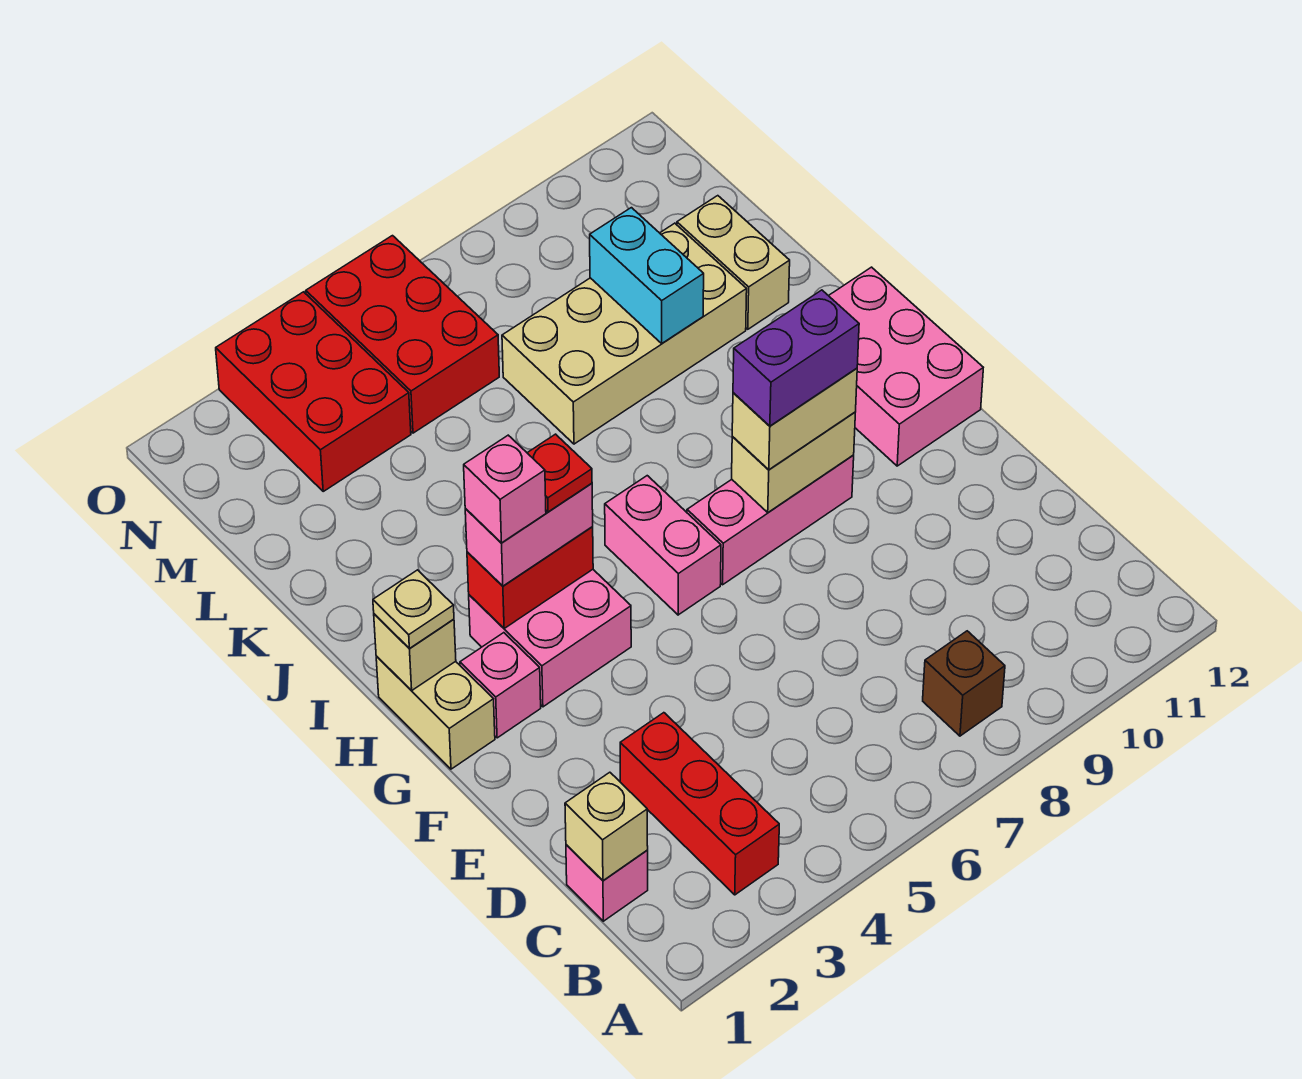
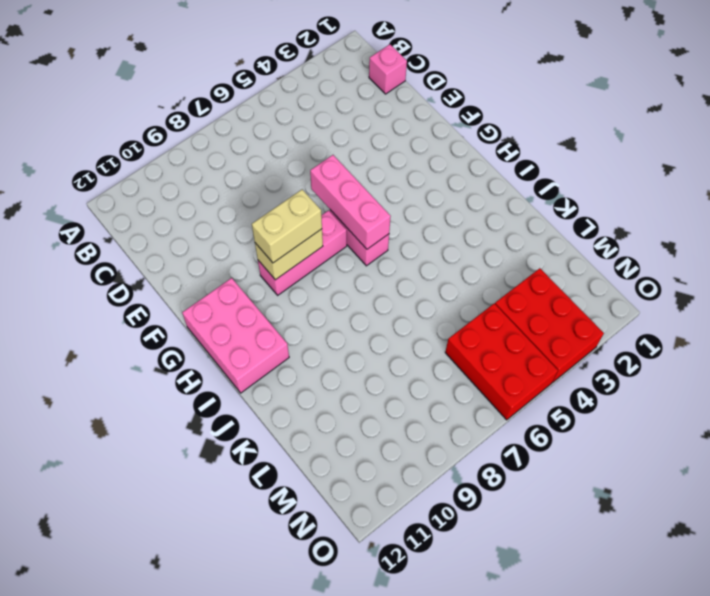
pink brick F6:H6 level 2 -> none
none -> red brick B3:D3 level 1
none -> brown brick B8 level 1
none -> tan brick G1:H1 level 1

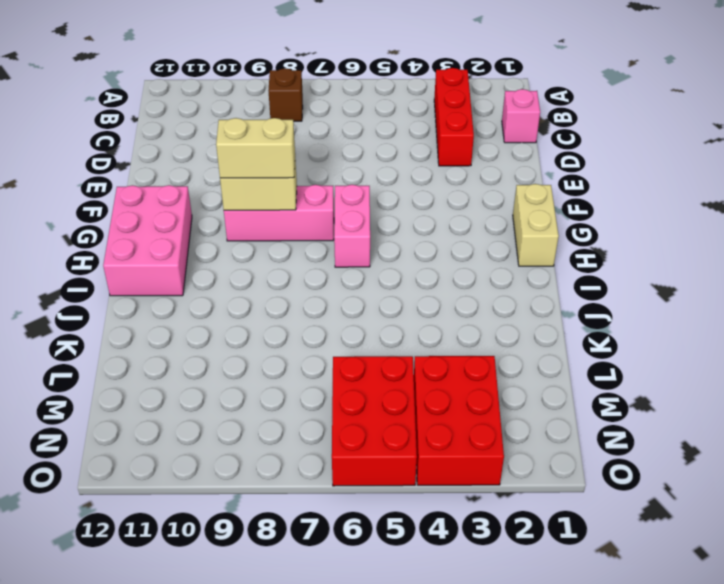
none -> pink brick G2 level 1
none -> pink brick G3:H4 level 1
none -> tan brick K7:L10 level 1

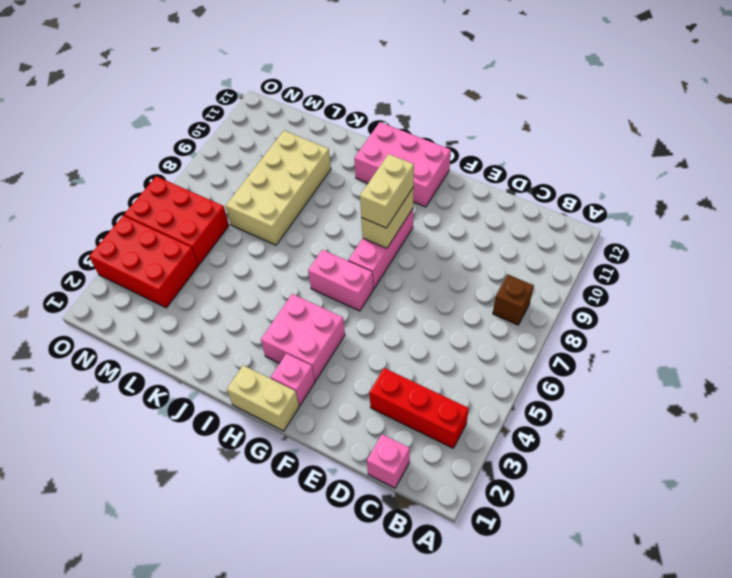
none -> tan brick K11:L11 level 1
none -> tan brick C1 level 2
none -> tan brick H1 level 2

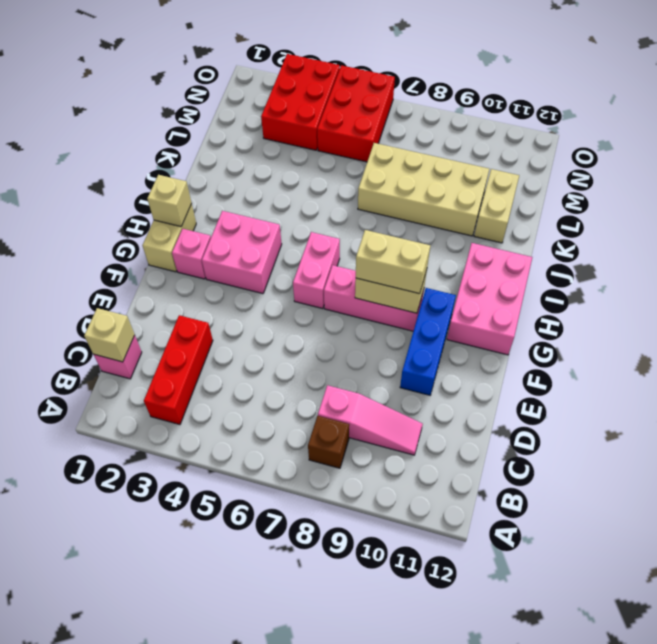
pink slope C8:C10 level 1 top 8 -> none
blue brick E10:G10 level 1 -> none
none -> red brick H3:H4 level 2
none -> cyan brick K9:L9 level 2
none -> tan plate H1 level 3

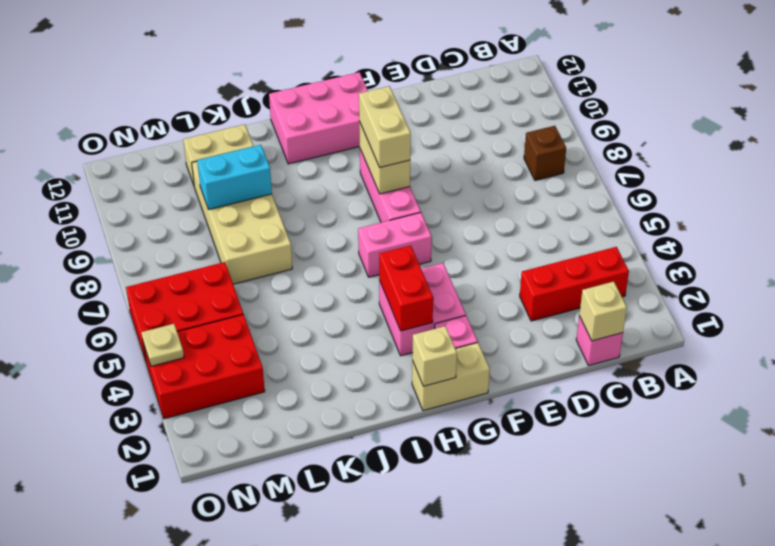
tan plate O4 level 2 -> tan plate H1 level 3
none -> pink brick H3:H4 level 3
none -> purple brick G8:G9 level 4
none -> pink brick H3 level 4

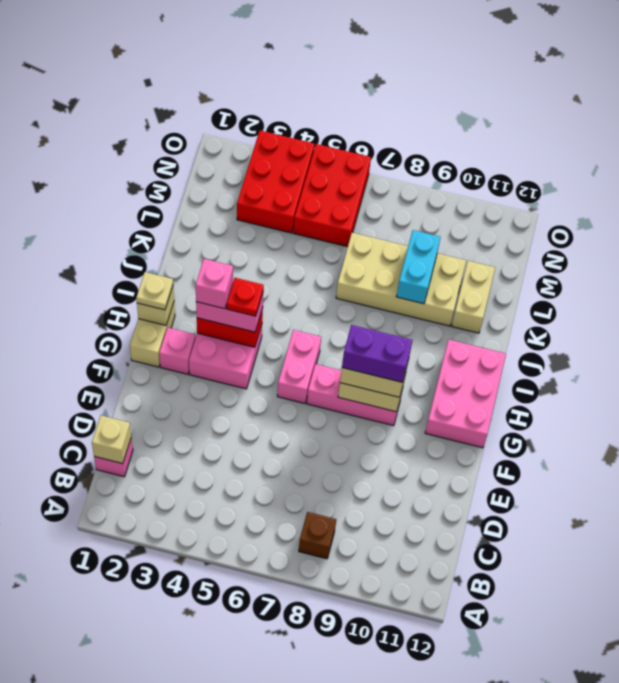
none -> red brick B3:D3 level 1

